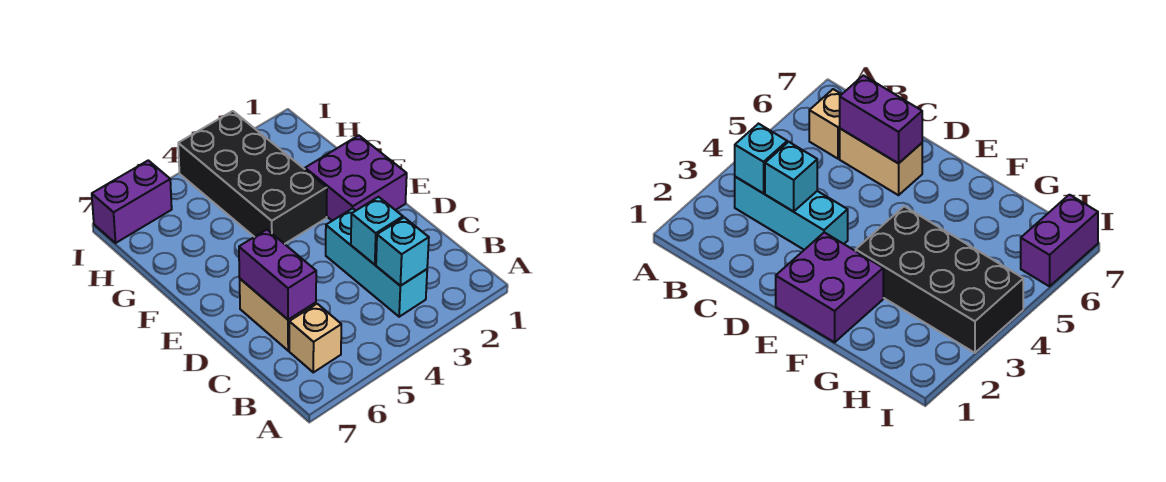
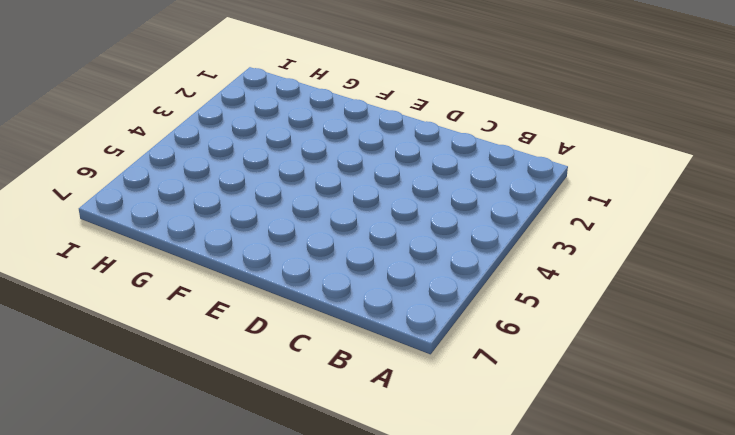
none -> cyan brick B3:D3 level 1
none -> tan brick B6 level 1

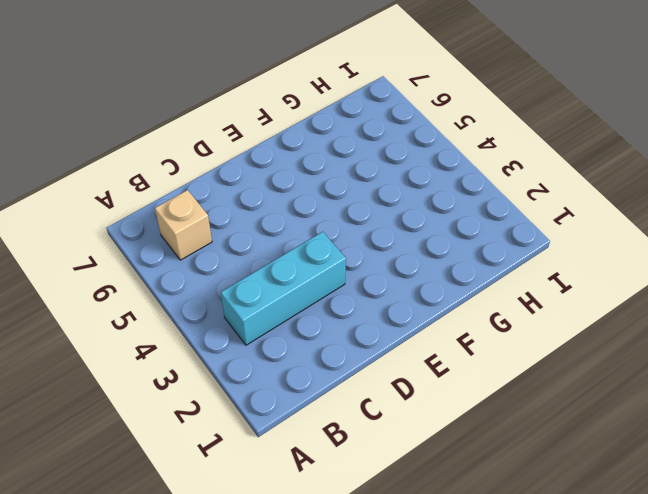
none -> tan brick C6:D6 level 1
none -> purple brick E1:F2 level 1

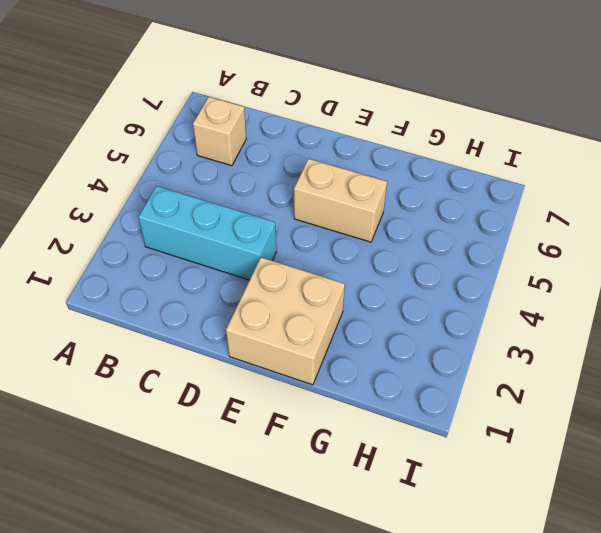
tan brick E1:F2 level 1 -> purple brick E1:F2 level 1
tan brick E5:F5 level 1 -> tan brick C6:D6 level 1
none -> black brick F3:I4 level 1
none -> purple brick I6:I7 level 1

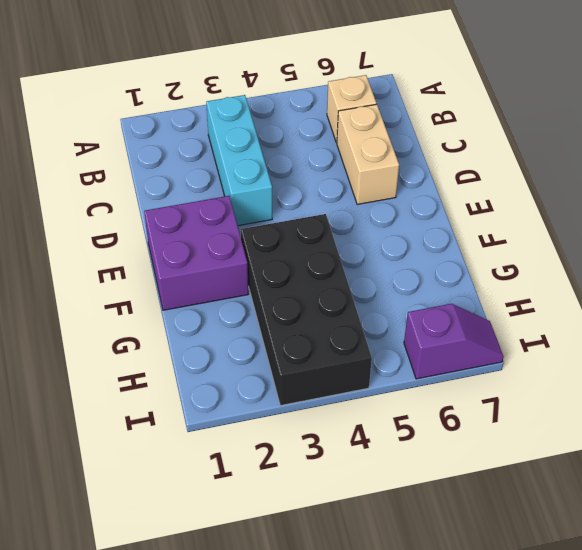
purple slope I6:I7 level 1 top 6 -> purple brick I6:I7 level 1
none -> cyan brick B3 level 2
none -> cyan brick C3 level 2

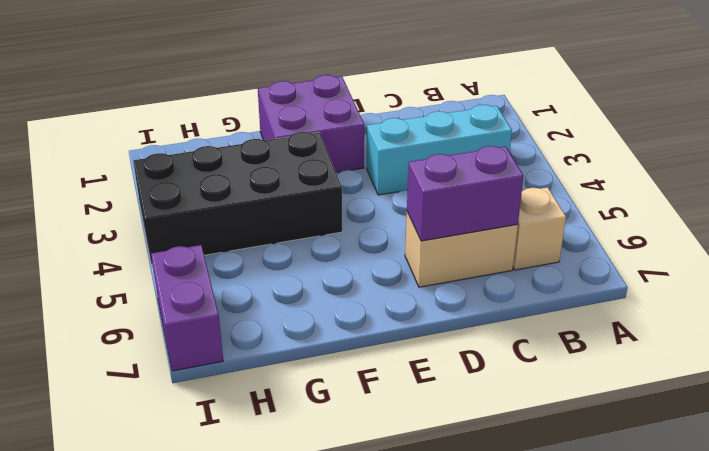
none -> cyan brick B3 level 2
none -> cyan brick C3 level 2

